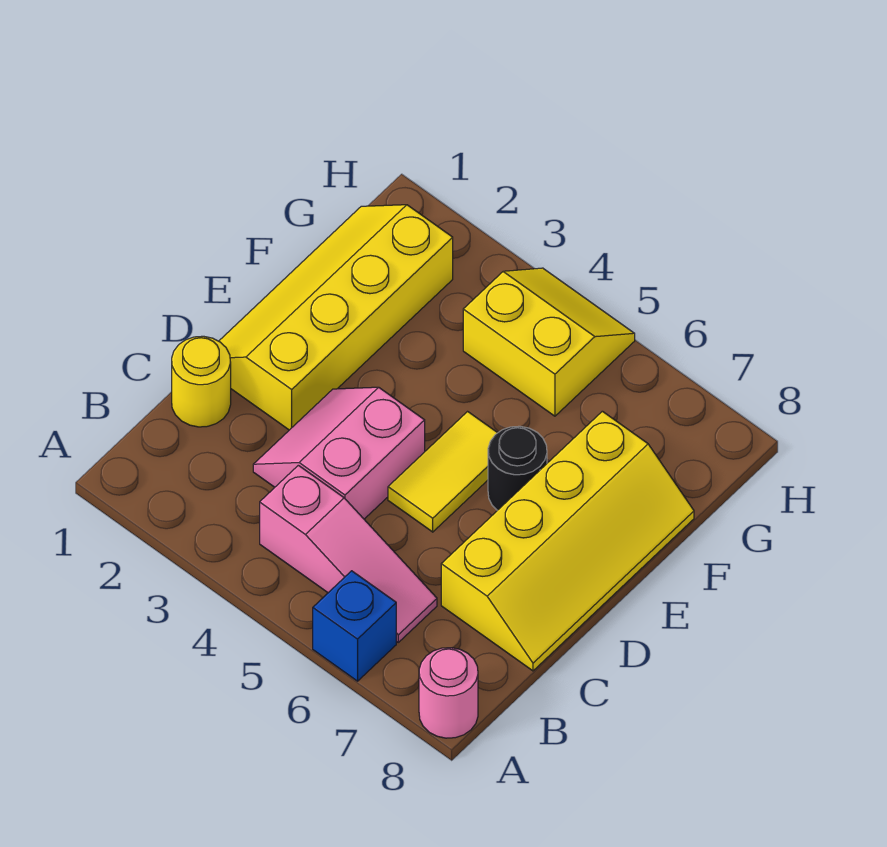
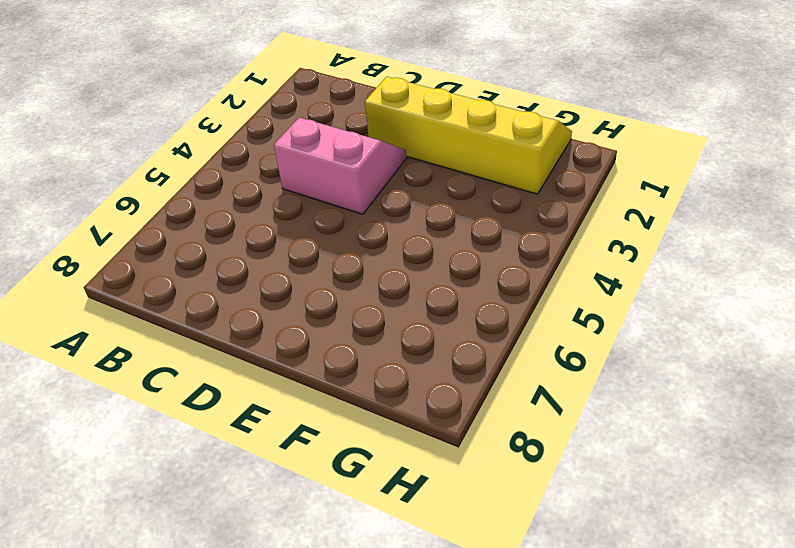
none -> blue brick A6 level 1
none -> pink round brick A8 level 1

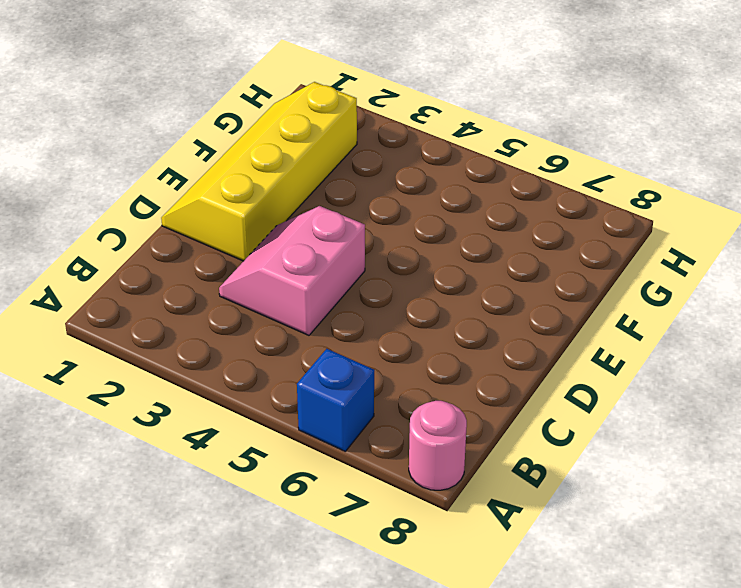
none -> pink slope B4:B6 level 1 top 4
none -> yellow round brick C1 level 1

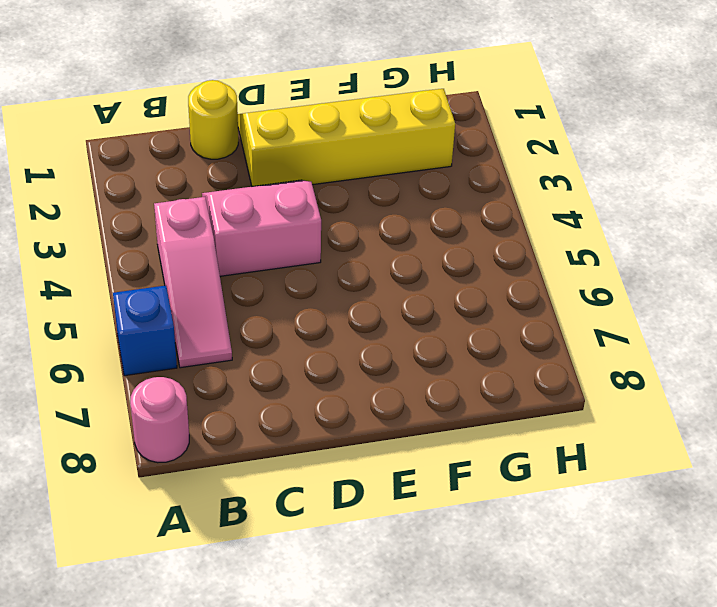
none -> yellow slope C7:F8 level 1 top 7
none -> yellow tile D5:E5 level 1

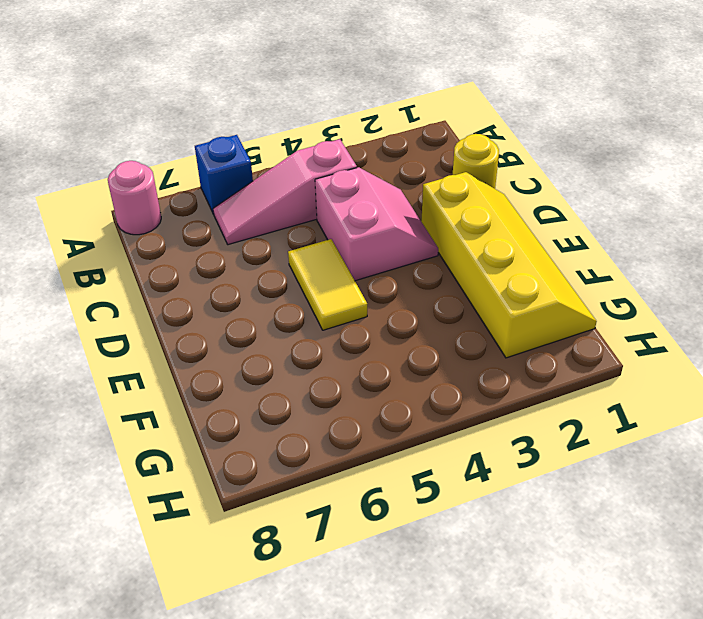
none -> yellow slope C7:F8 level 1 top 7
none -> black round brick E6 level 1

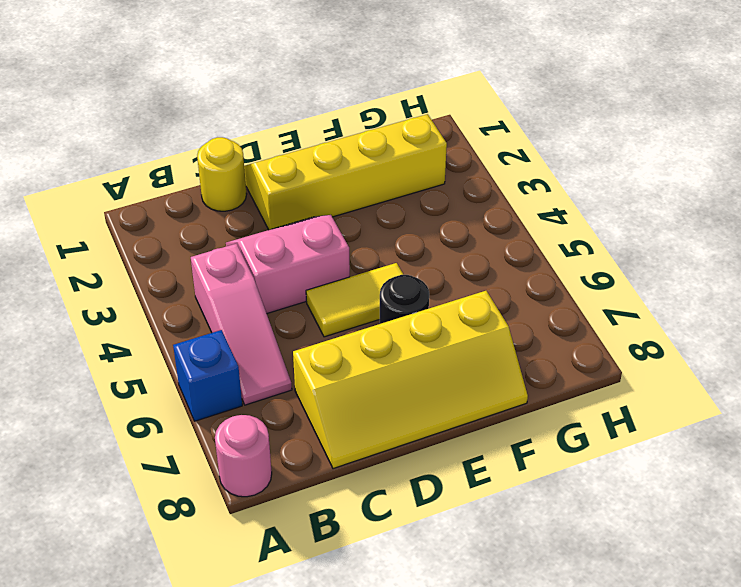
none -> yellow slope G4:H5 level 1 top G

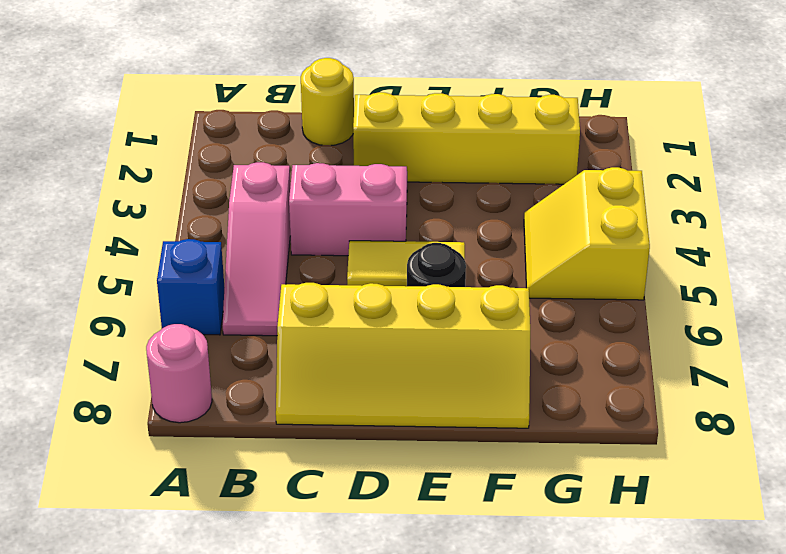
yellow slope G4:H5 level 1 top H -> yellow slope G4:H5 level 1 top G

